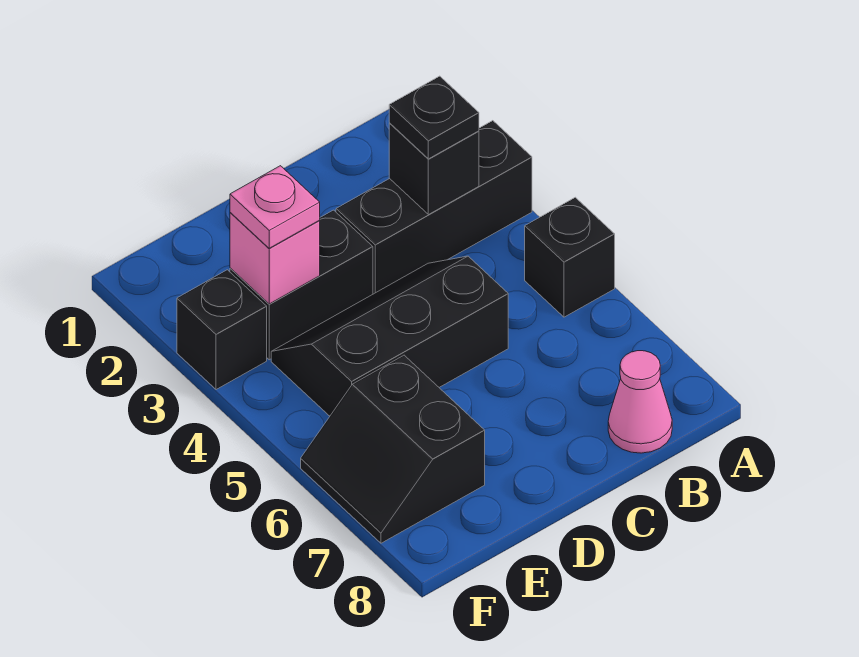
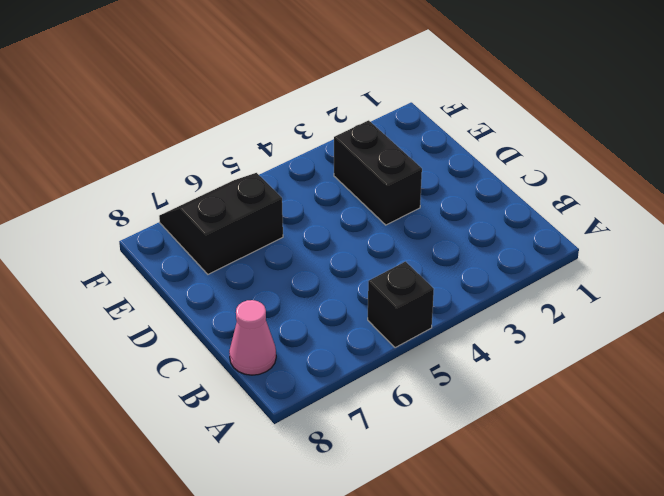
none -> black brick A3:C3 level 1
none -> black slope C4:E5 level 1 top 5

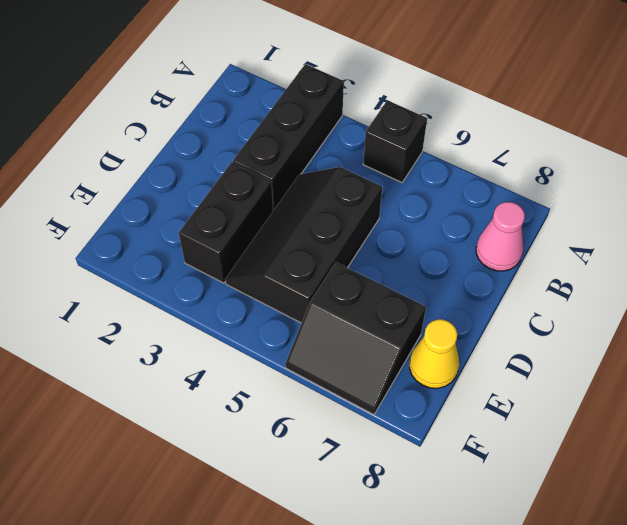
yellow cone E8 level 1 -> none
none -> black brick F3 level 1
none -> black brick B3 level 2

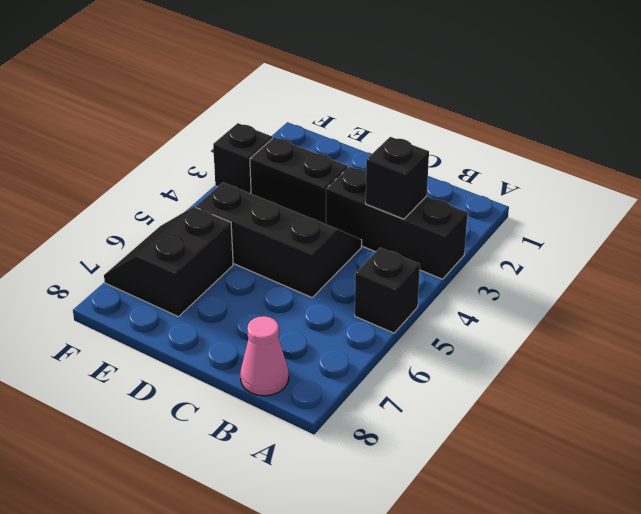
none -> pink brick E3 level 2
none -> black plate B3 level 3

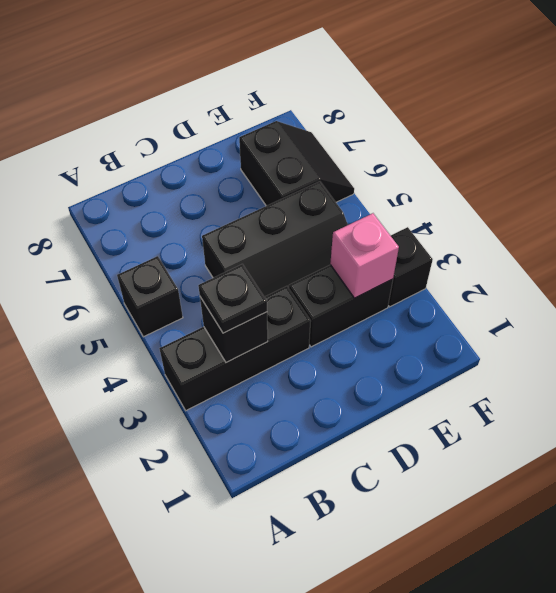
none -> pink cone B8 level 1
none -> pink plate E3 level 3

